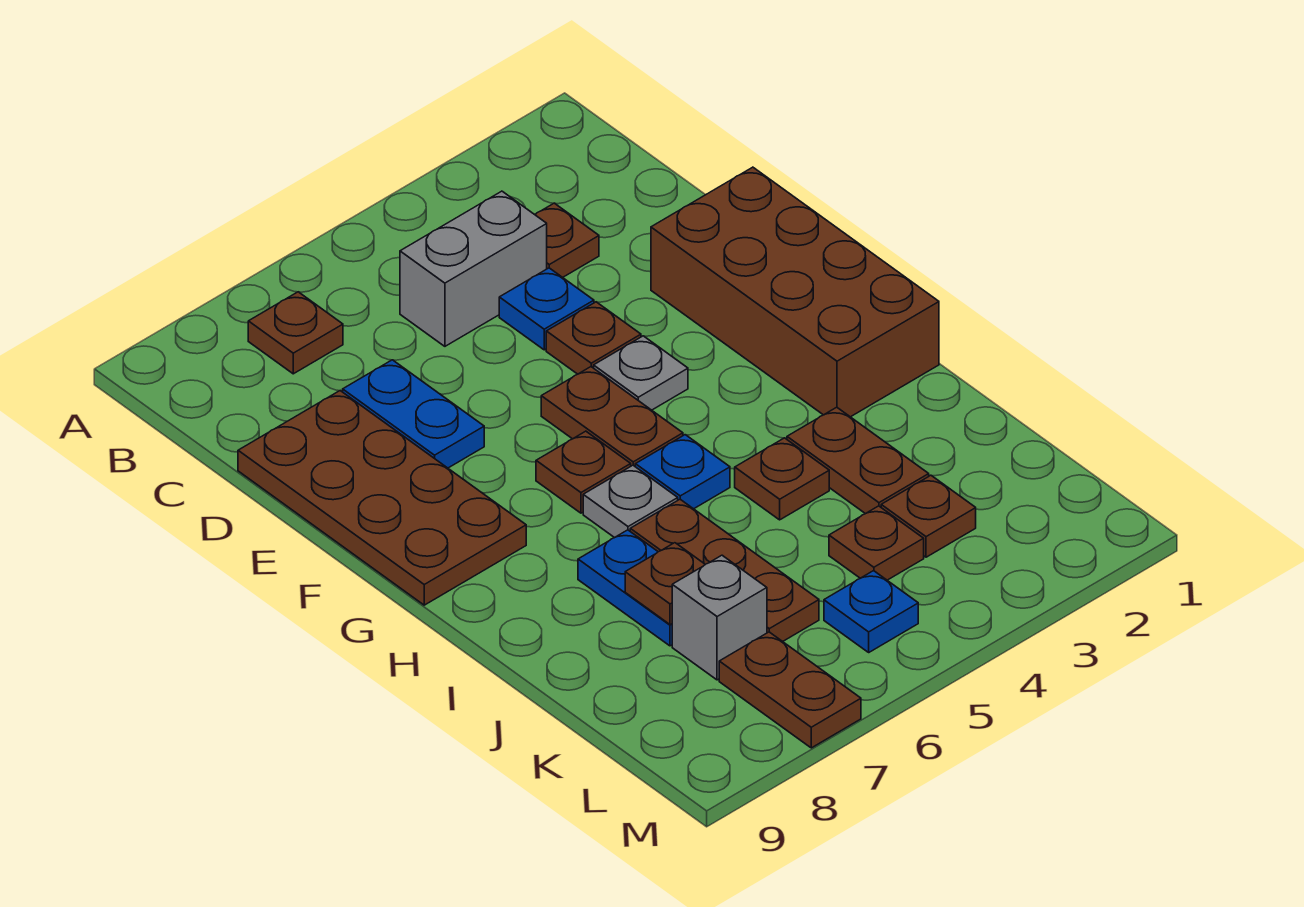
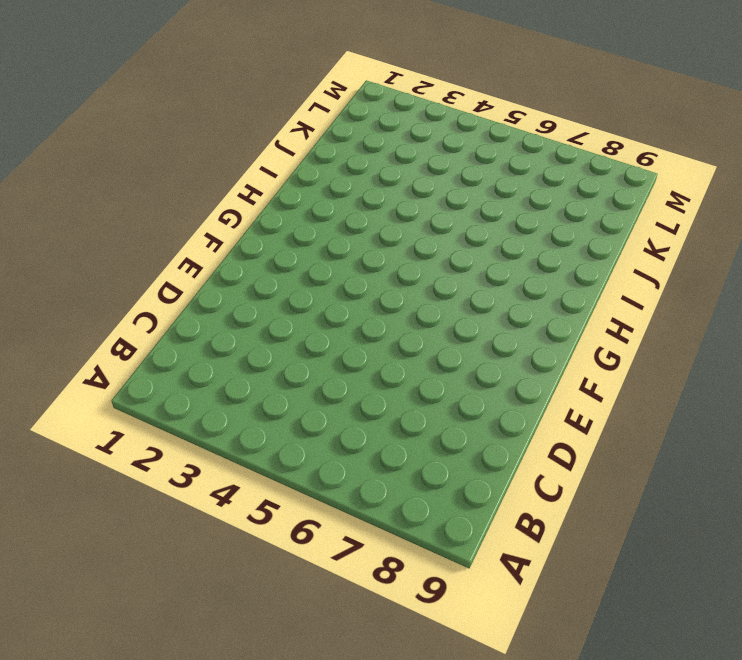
none -> brown plate B7 level 1
none -> brown plate C3 level 1
none -> grey brick C4:C5 level 1

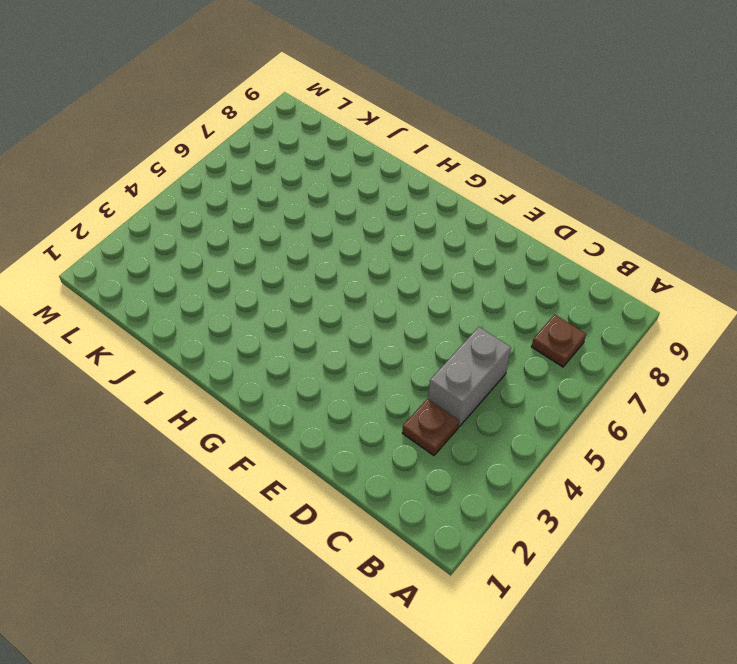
none -> blue plate D4 level 1
none -> blue plate D7:E7 level 1
none -> brown plate D8:G9 level 1

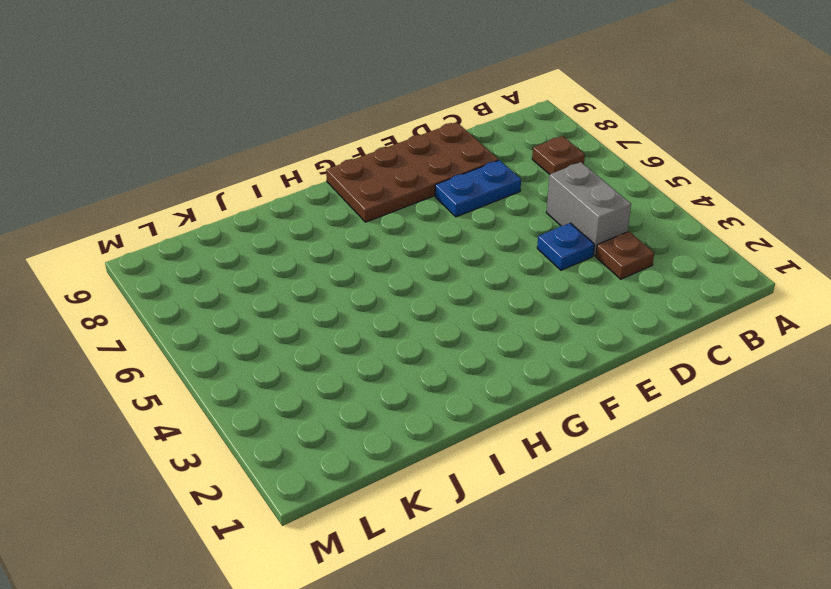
none -> brown brick E1:H2 level 1
none -> brown plate E4 level 1
none -> grey plate F4 level 1

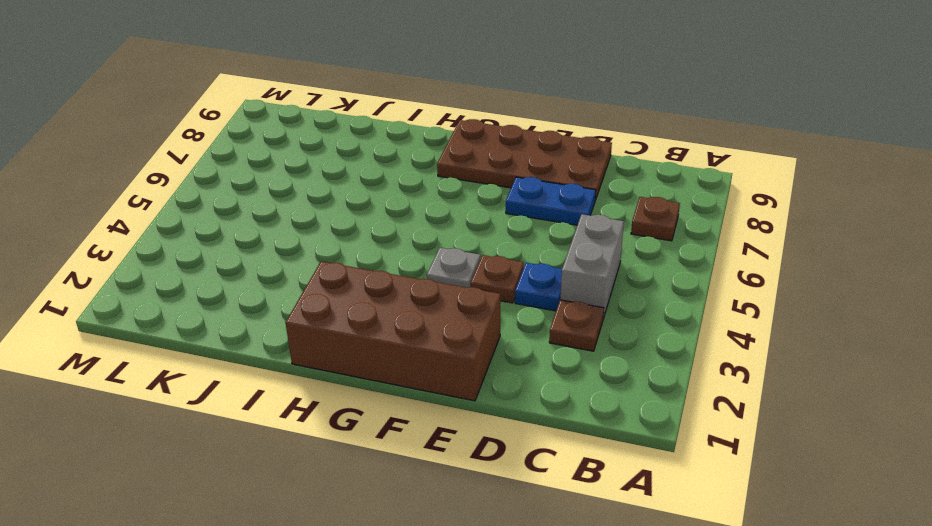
none -> brown plate F5:G5 level 1
none -> brown plate G6 level 1
none -> blue plate H5 level 1

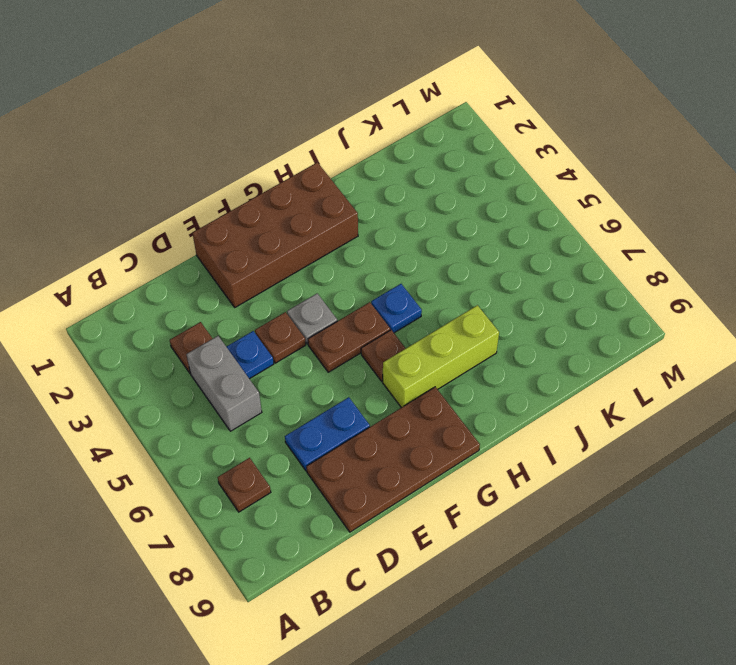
lime brick G7:I7 level 1 -> blue plate I7:J7 level 1
none -> grey plate H6 level 1
none -> brown plate I3:J3 level 1
none -> brown plate I4 level 1

